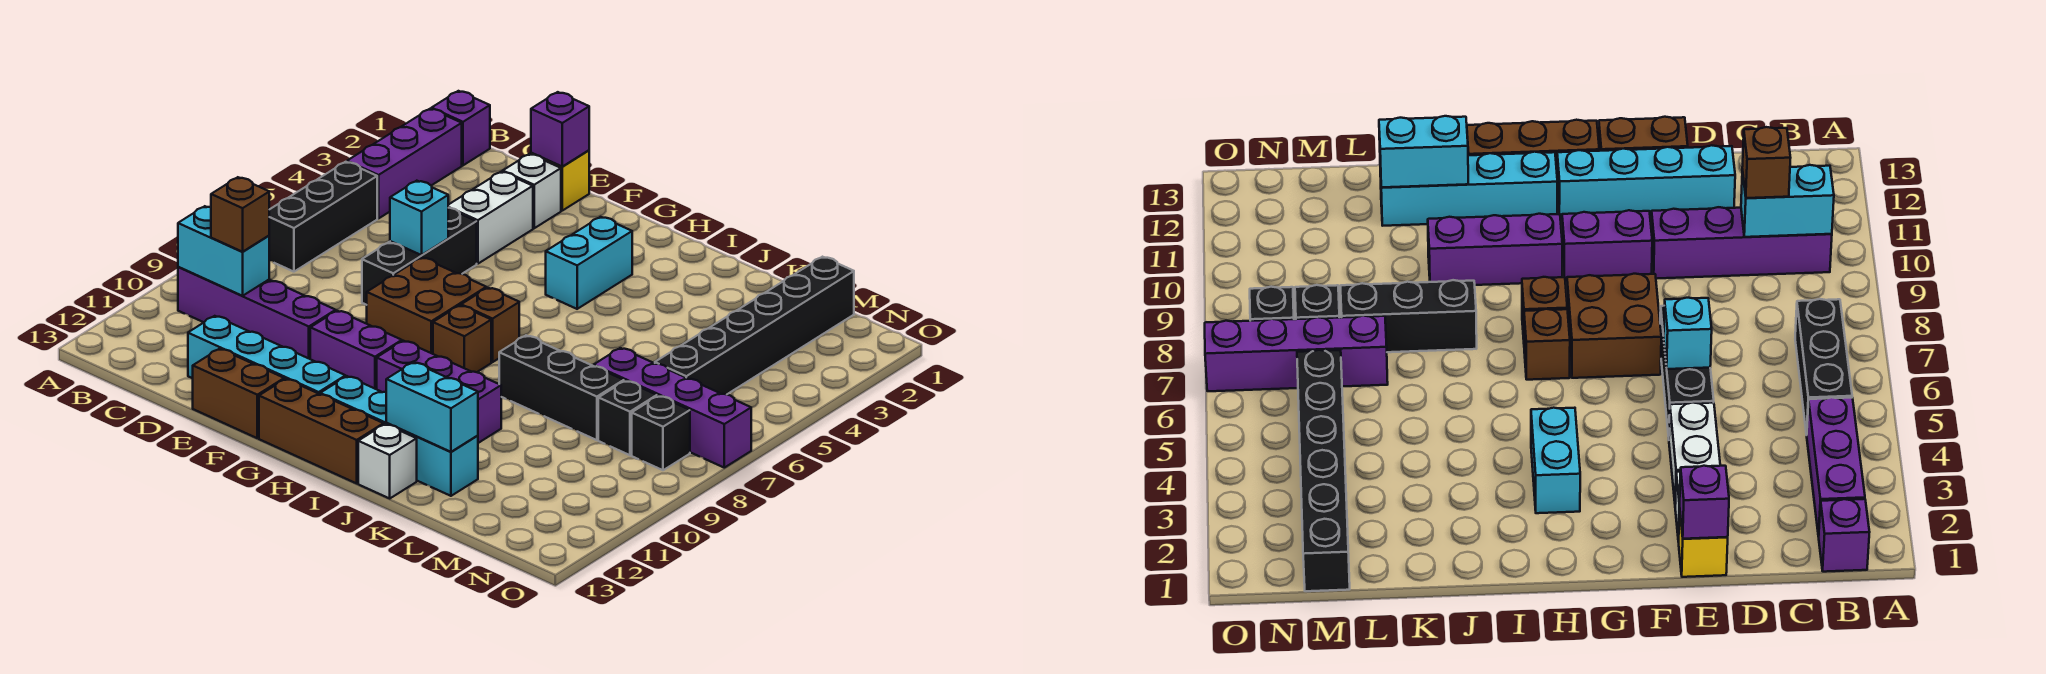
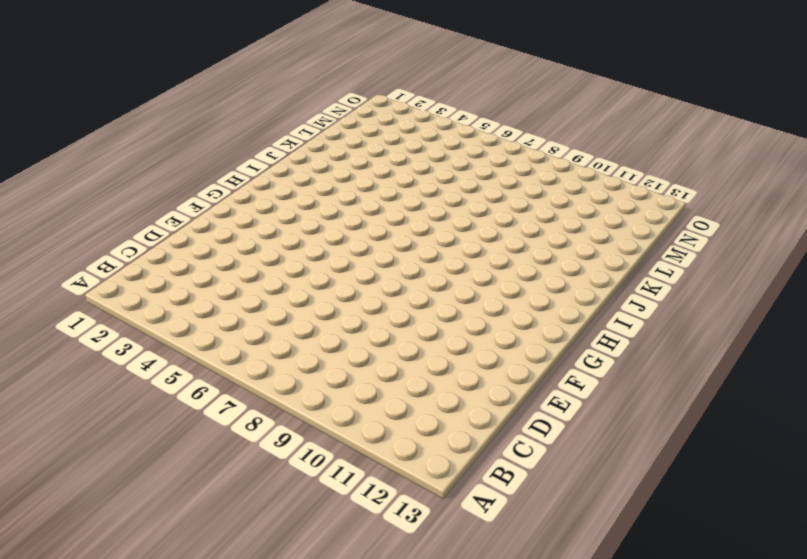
none -> purple brick B1 level 1
none -> purple brick B2:B4 level 1
none -> black brick B5:B7 level 1

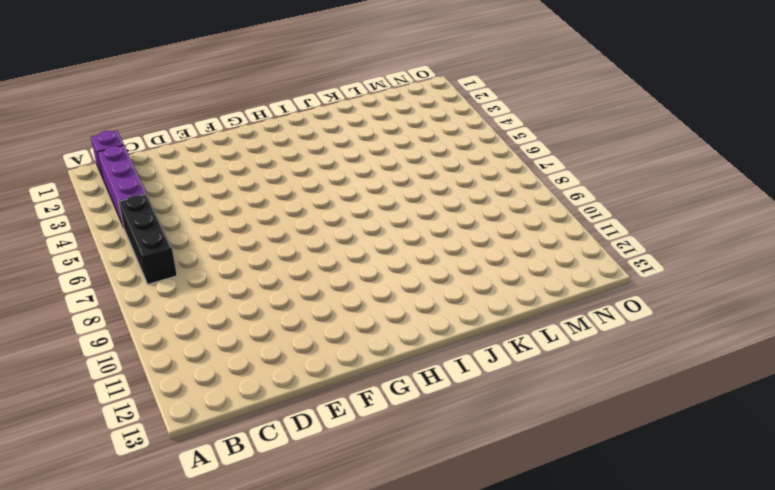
none -> purple brick B10:E10 level 1
none -> cyan brick D12:G12 level 1
none -> yellow brick E1 level 1

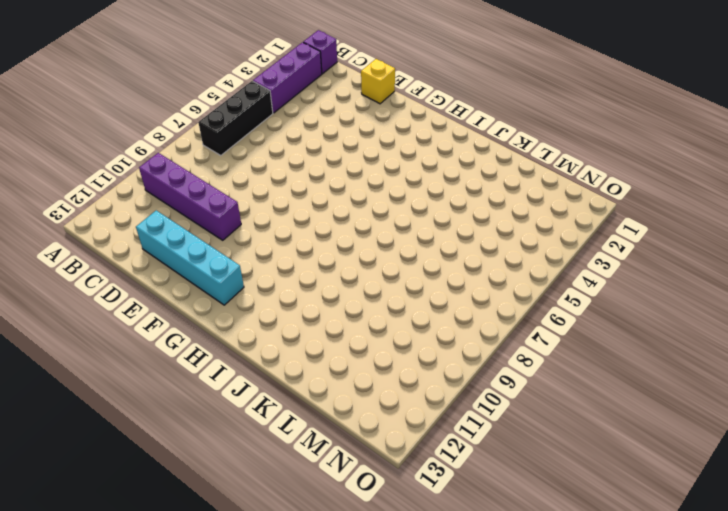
none -> white brick E2 level 1
none -> white brick E3:E4 level 1
none -> black brick E5:E7 level 1

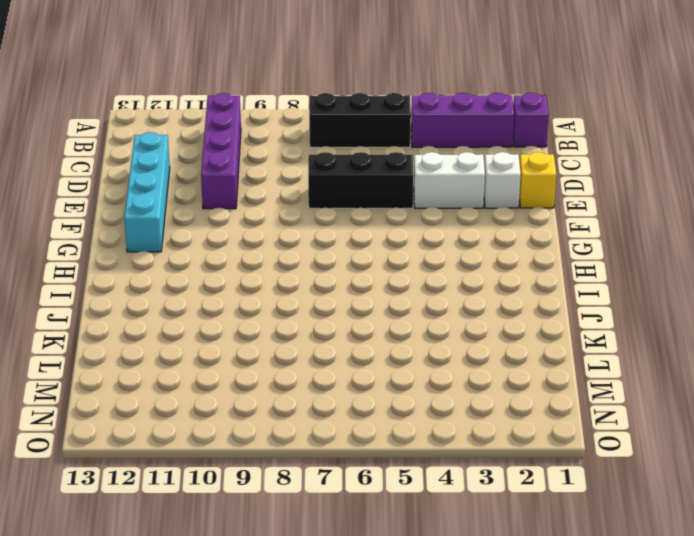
none -> brown brick E13:F13 level 1
none -> brown brick F7:G8 level 1
none -> purple brick F10:G10 level 1

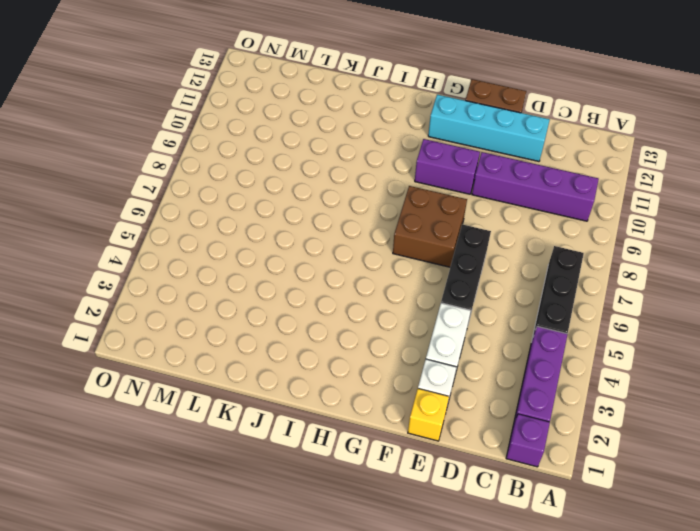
none -> brown brick G13:I13 level 1
none -> cyan brick H3:H4 level 1
none -> brown brick H7 level 1

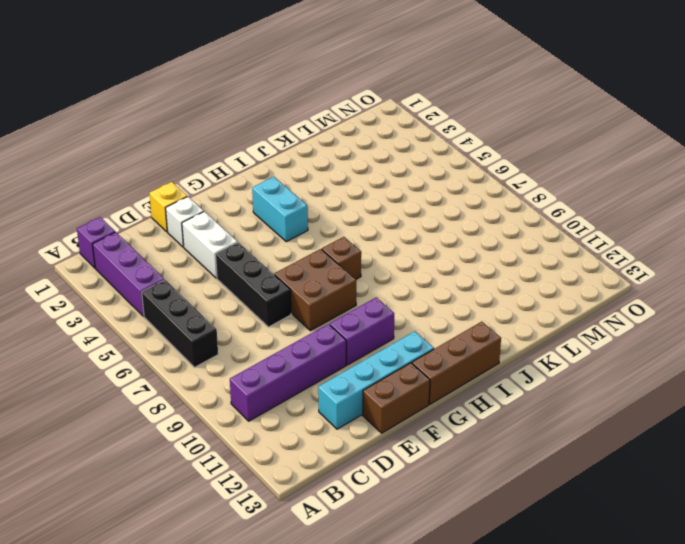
none -> brown brick H8 level 1
none -> purple brick H10:J10 level 1
none -> cyan brick H12:K12 level 1

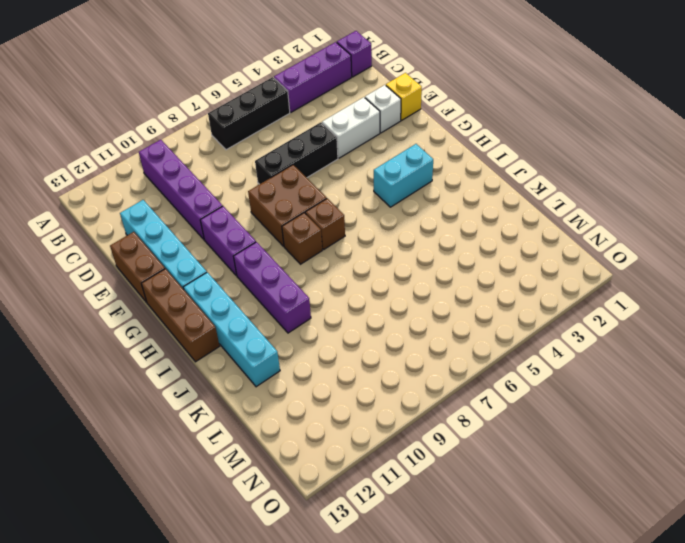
none -> black brick J8:L8 level 1
none -> white brick J13 level 1
none -> purple brick L7:O7 level 1

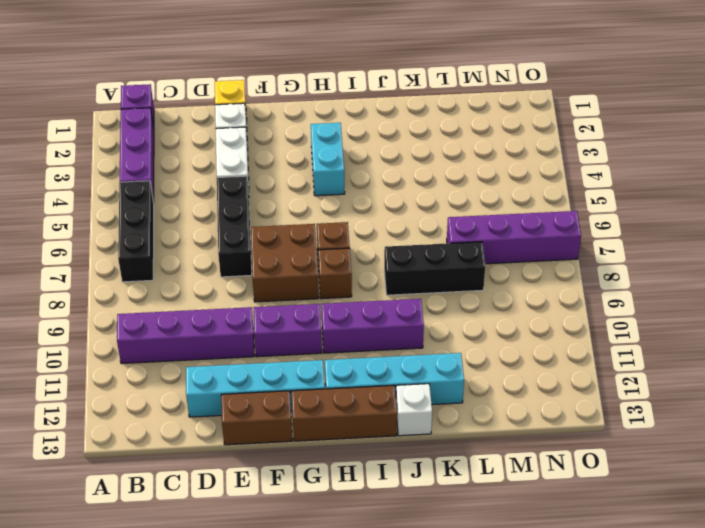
none -> black brick M1:M6 level 1
none -> black brick M8 level 1
none -> black brick N8 level 1

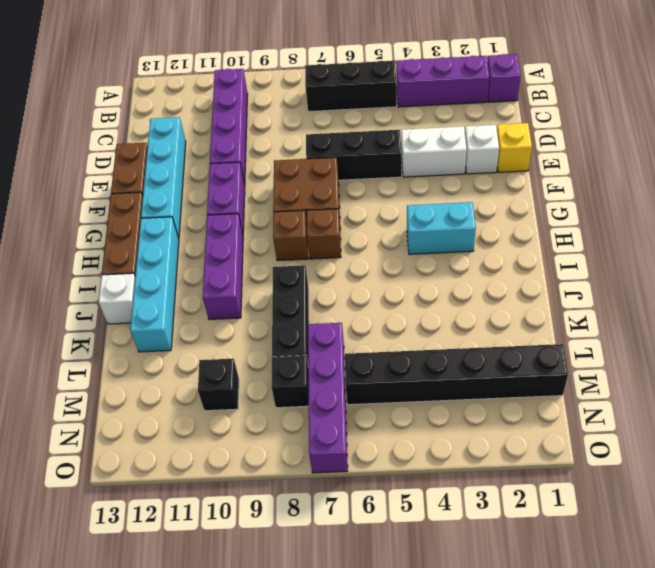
black brick M10 level 1 -> black brick N8 level 1
none -> cyan brick B10:C10 level 2
none -> purple brick E1 level 2
none -> cyan brick E6 level 2

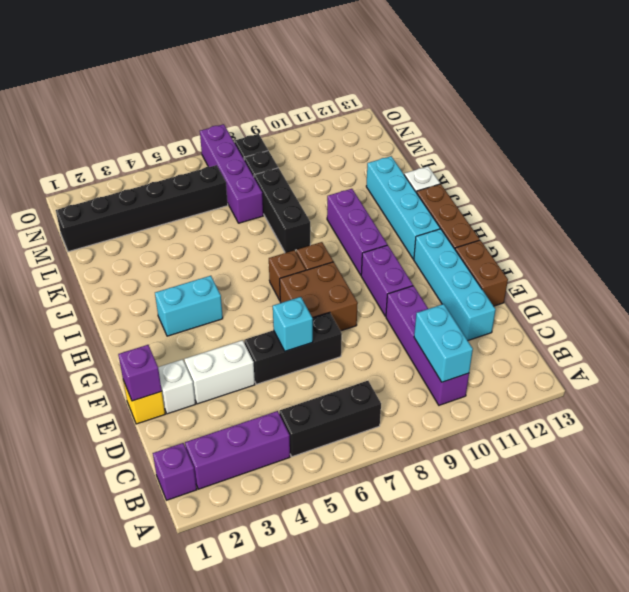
none -> cyan brick J12:K12 level 2
none -> brown brick C10 level 3

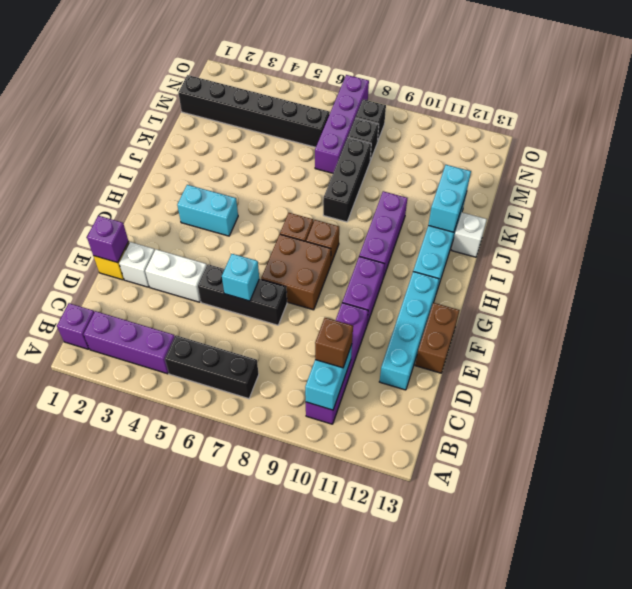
none -> brown brick G13:I13 level 1

